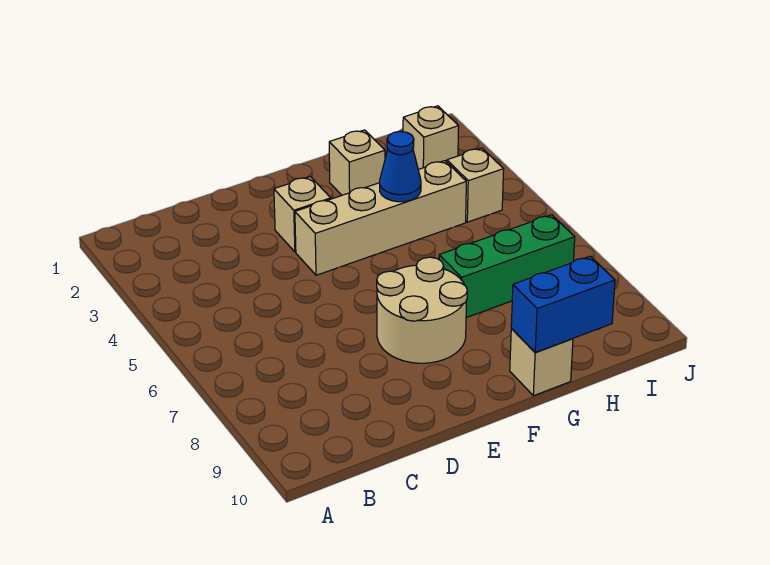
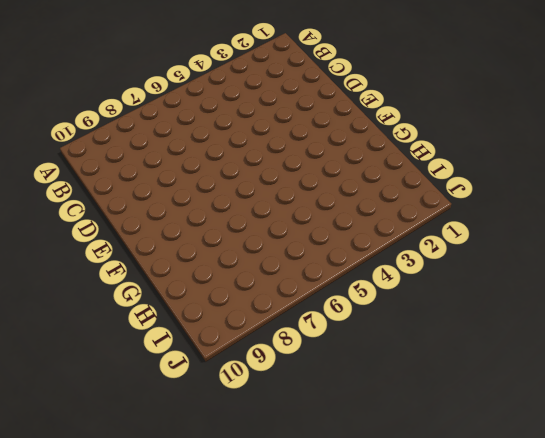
none -> tan brick E3 level 1
none -> tan brick E4:H4 level 1

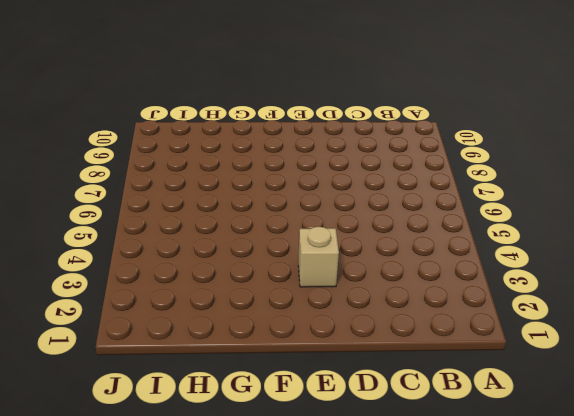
none -> tan brick E4:H4 level 1
none -> tan round brick E7:F8 level 1

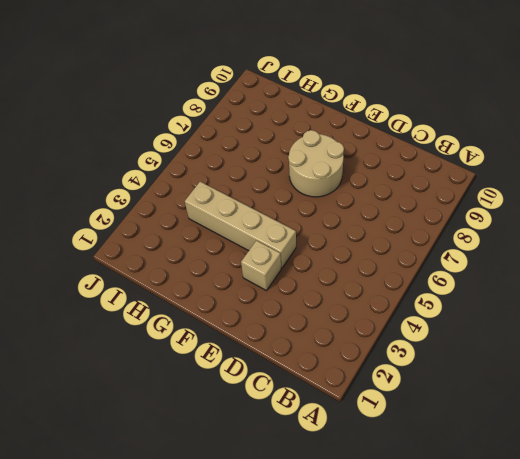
none -> tan brick G2 level 1
none -> green brick G7:I7 level 1

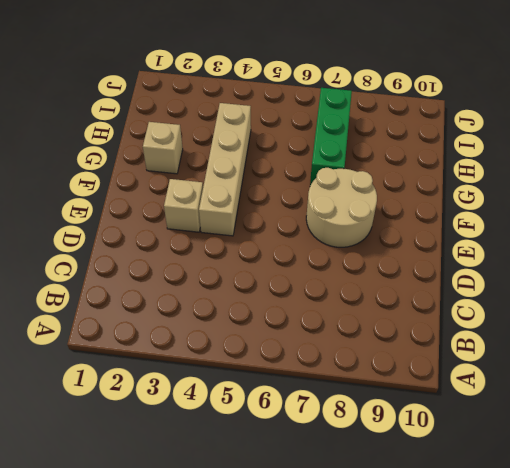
none -> tan brick G10 level 1
none -> tan brick I2 level 1

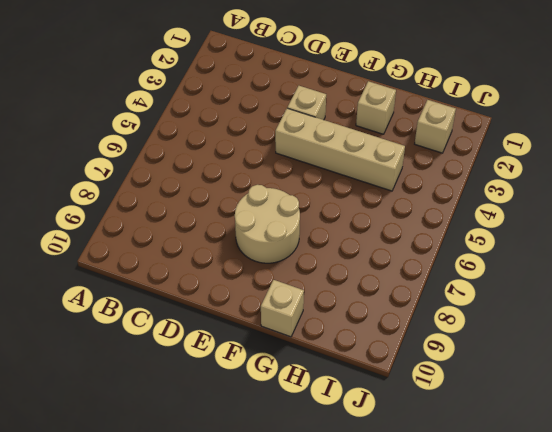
none -> green brick G7:I7 level 1
none -> tan brick I4 level 1

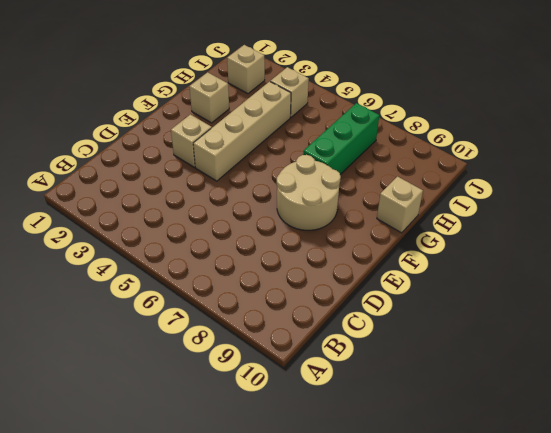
none -> blue cone G4 level 2
none -> blue brick G10:H10 level 2

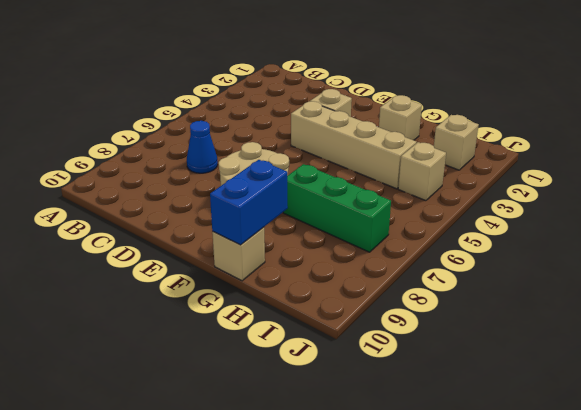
blue cone C7 level 1 -> blue cone G4 level 2
blue brick G9:G10 level 2 -> blue brick G10:H10 level 2

